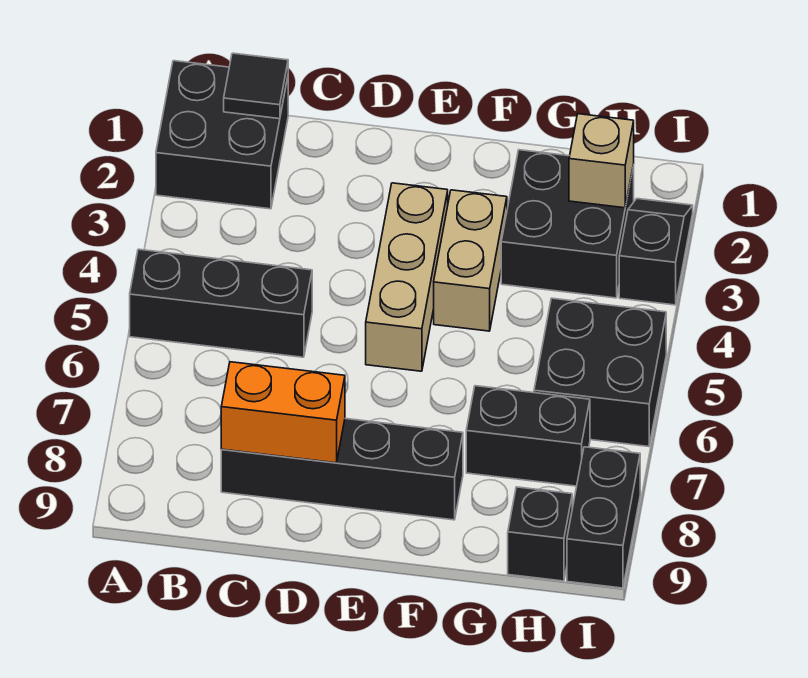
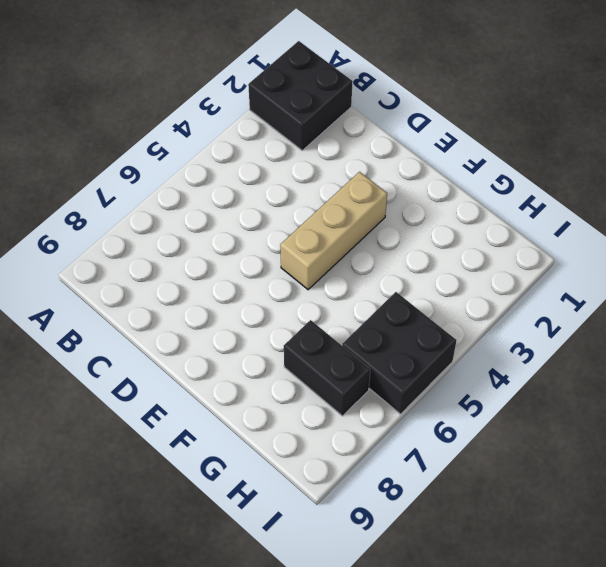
none -> black brick A5:C5 level 1
none -> black brick C8:F8 level 1
none -> tan brick F3:F4 level 1

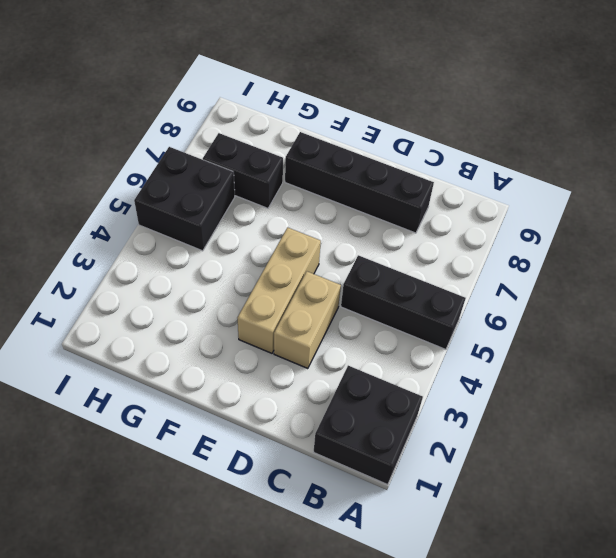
tan brick D3:D4 level 1 -> tan brick F3:F4 level 1
none -> black brick G2:H3 level 1
none -> black brick H9 level 1
none -> black slope I2:I3 level 1 top 3

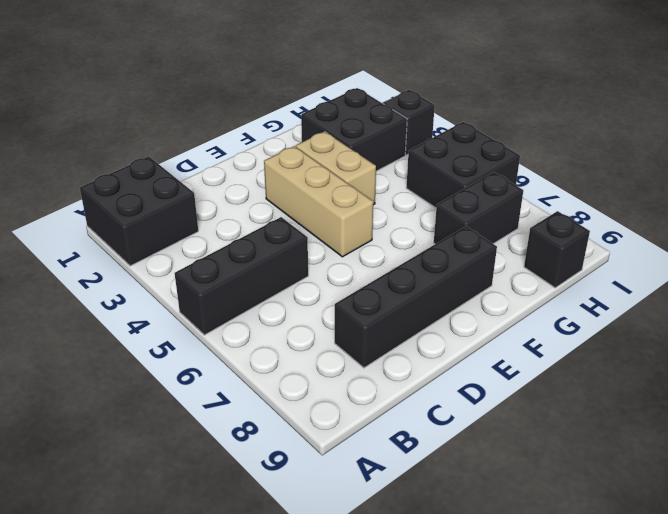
none -> black brick I8:I9 level 1
none -> black tile B1 level 2
none -> orange brick C8:D8 level 2

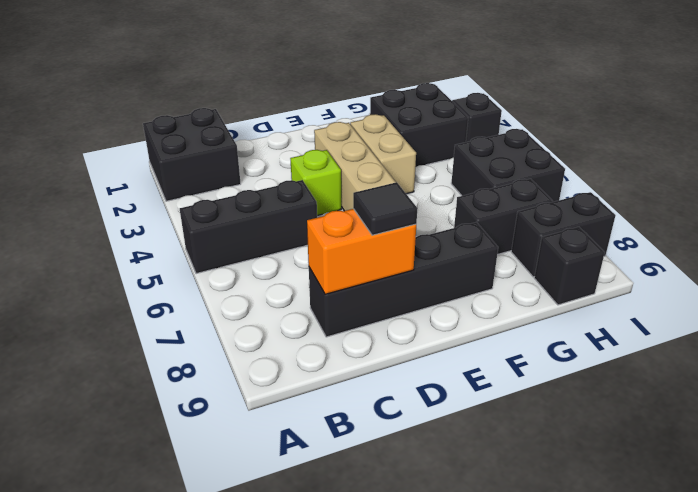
lime brick D4 level 1 -> none
black tile D8 level 3 -> black tile B1 level 2
black brick H8:I8 level 1 -> black brick I8:I9 level 1
none -> tan brick H2 level 2

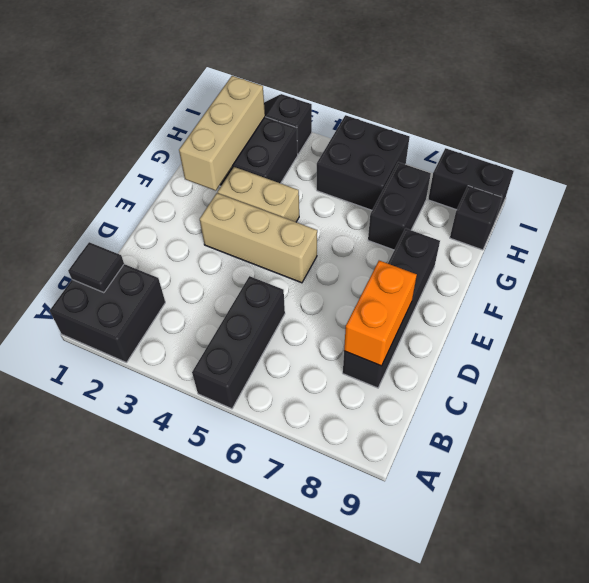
tan brick F2:H2 level 2 -> tan brick H2 level 2

